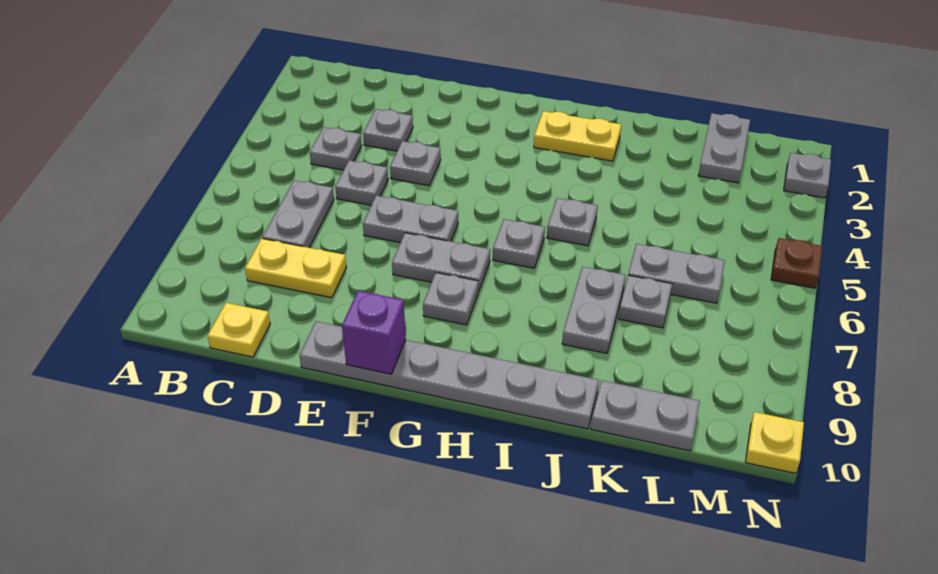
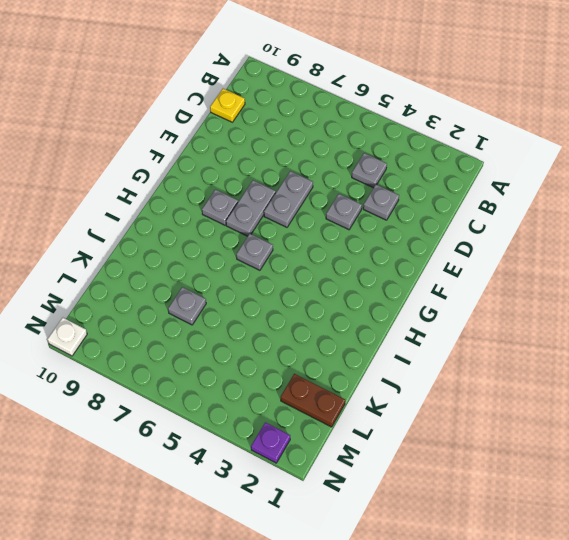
brown plate L1:L2 level 1 -> grey plate L1:L2 level 1
purple plate N2 level 1 -> grey plate N2 level 1
white plate N10 level 1 -> yellow plate N10 level 1
none -> grey plate C6:C7 level 1
none -> yellow plate C8:D8 level 1
none -> grey plate D5 level 1

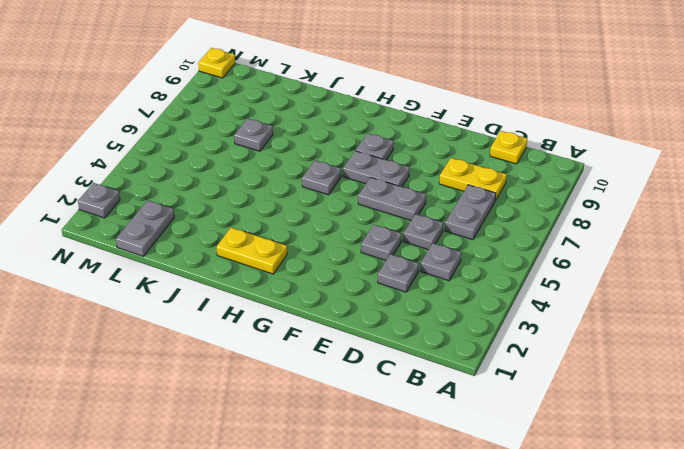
none -> grey plate E10:J10 level 1
none -> grey plate I5 level 1
none -> grey plate J7:J8 level 1

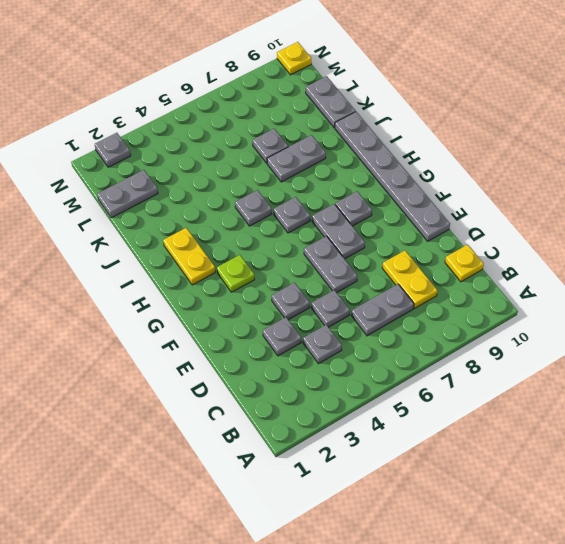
lime plate G3 level 1 -> none
none -> grey plate K6:L6 level 1
none -> brown plate N5 level 1
none -> purple brick F10 level 2

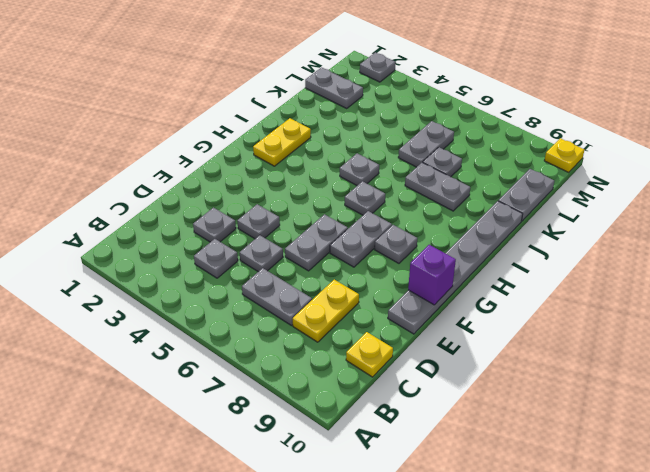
none -> brown plate N5 level 1

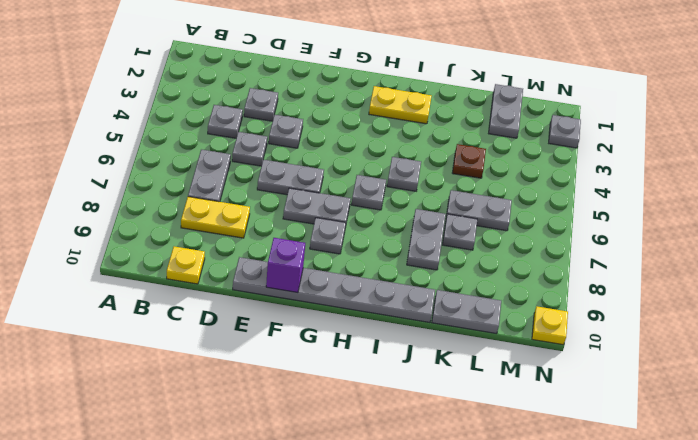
brown plate K4 level 1 -> brown plate N5 level 1

